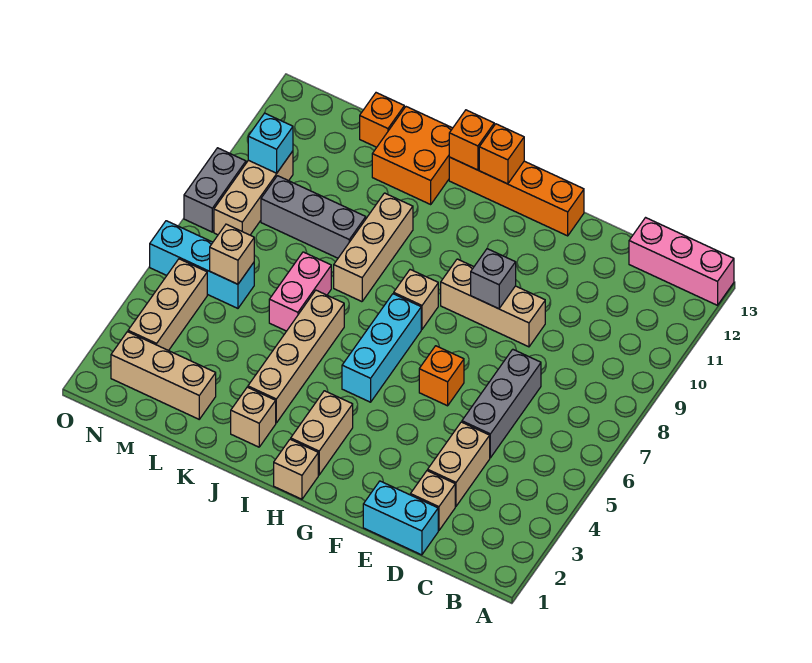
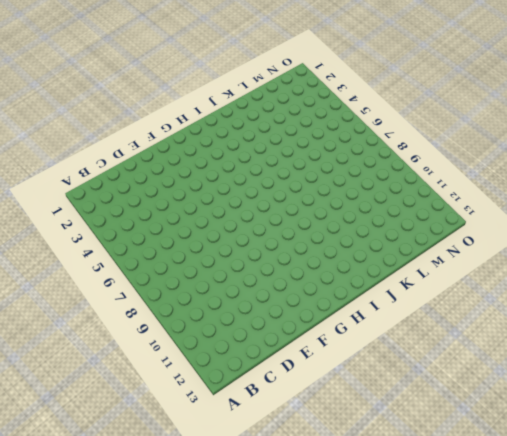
none -> pink brick A13:C13 level 1
none -> cyan brick D1:E1 level 1
none -> tan brick D2 level 1

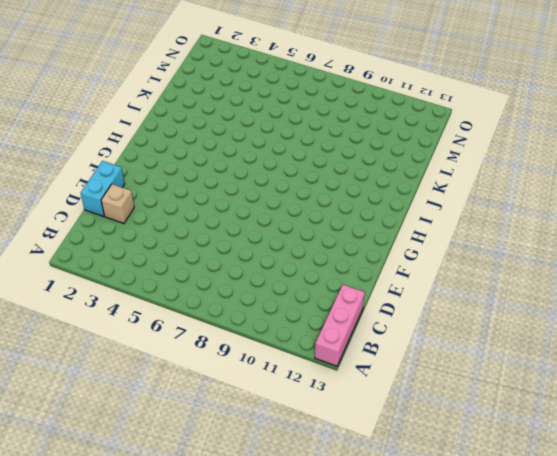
none -> tan brick D3:D4 level 1
none -> grey brick D5:D7 level 1
none -> tan brick E9:G9 level 1

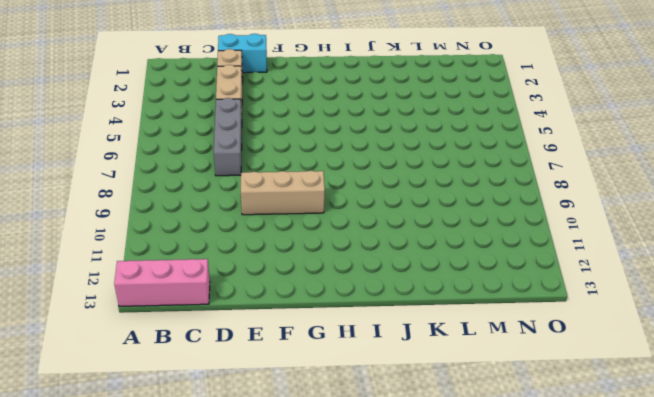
none -> orange brick F6 level 1
none -> orange brick F13:I13 level 1
none -> tan brick H1 level 1

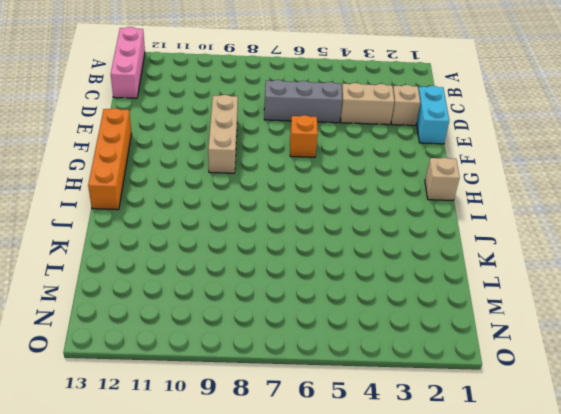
none -> tan brick H2:H3 level 1
none -> cyan brick H5:H7 level 1
none -> tan brick H8 level 1

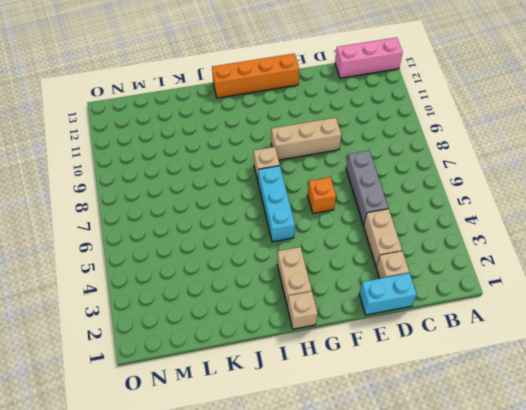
none -> tan brick J2 level 1
none -> tan brick J3:J6 level 1
none -> tan brick J8:J10 level 1

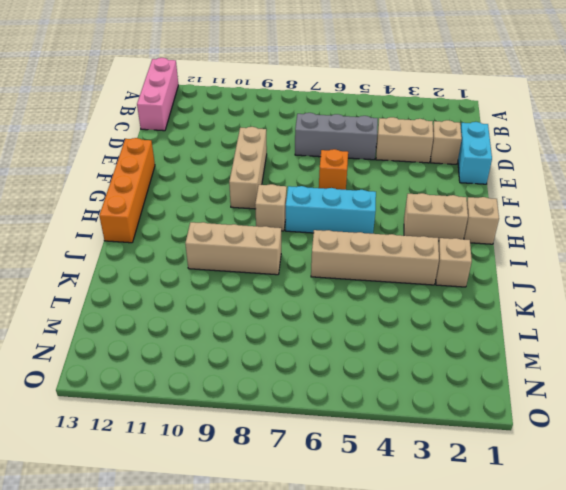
none -> orange brick J12:K13 level 1
none -> pink brick K6:K7 level 1
none -> grey brick K9:M9 level 1

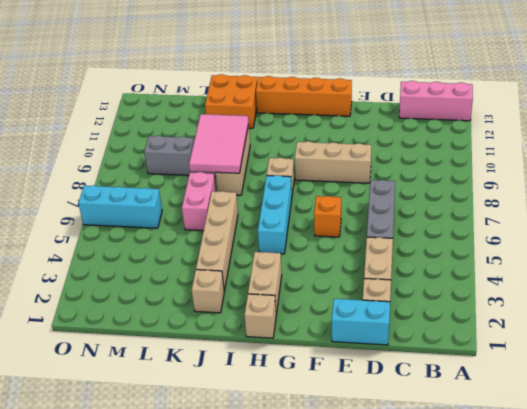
pink tile J8:K10 level 2 -> none
none -> tan brick L2:N2 level 1
none -> orange brick L13 level 1
none -> tan brick N3:N5 level 1

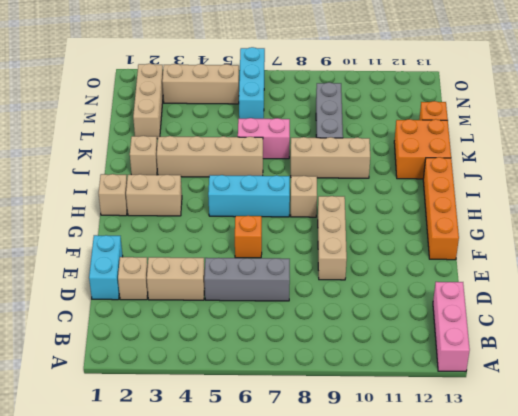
none -> tan brick N8:N10 level 1
none -> grey brick O8:O9 level 1
none -> grey brick F9 level 2

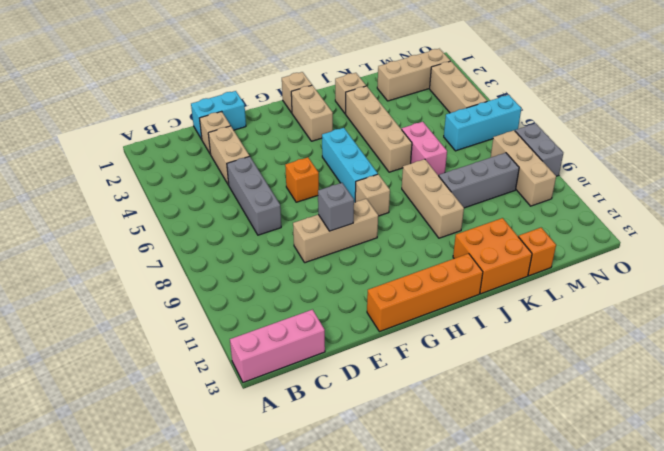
none -> orange brick H13 level 2
none -> orange brick I13 level 2
none -> tan brick M6 level 2

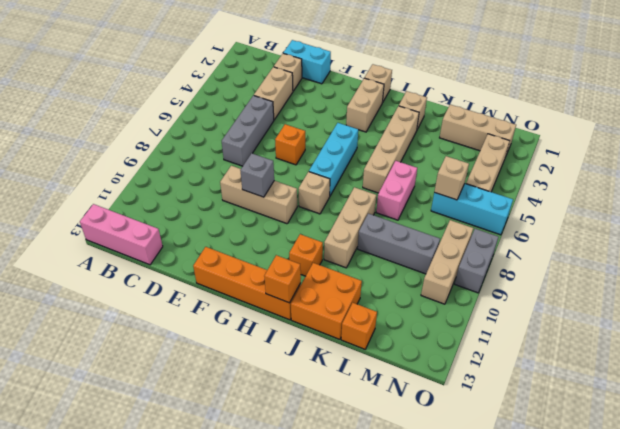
orange brick I11 level 1 -> orange brick H13 level 2
none -> cyan brick N10 level 2

